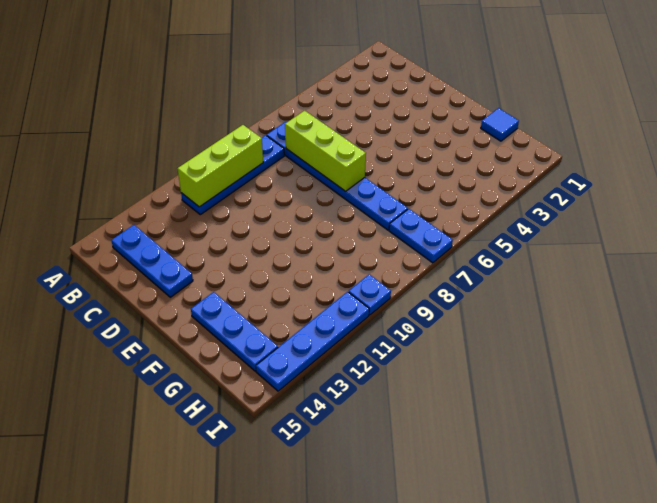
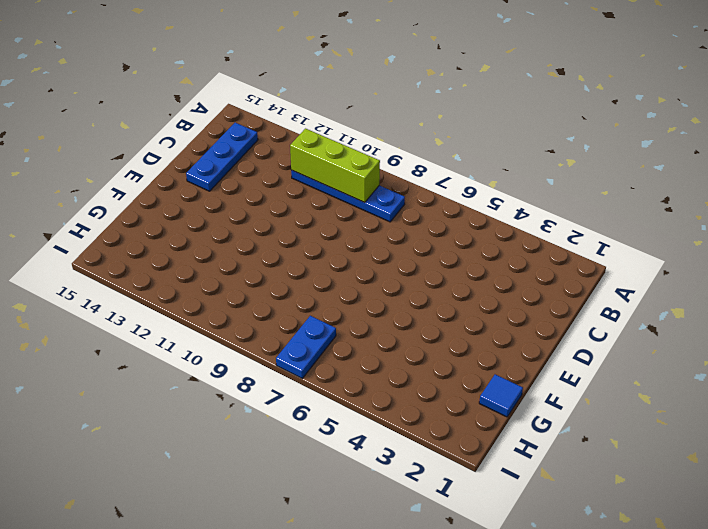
none -> blue plate B7:G7 level 1
none -> blue plate F14:H14 level 1

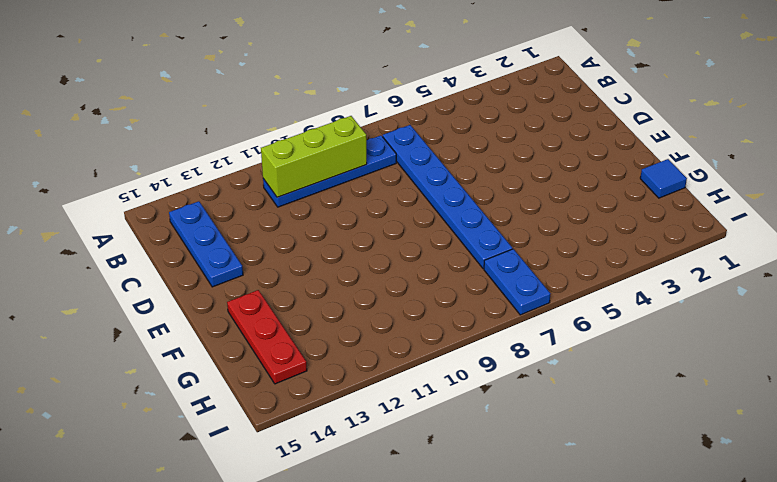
red plate F14:H14 level 1 -> blue plate F14:H14 level 1
none -> blue plate I10 level 1
none -> blue plate I11:I14 level 1

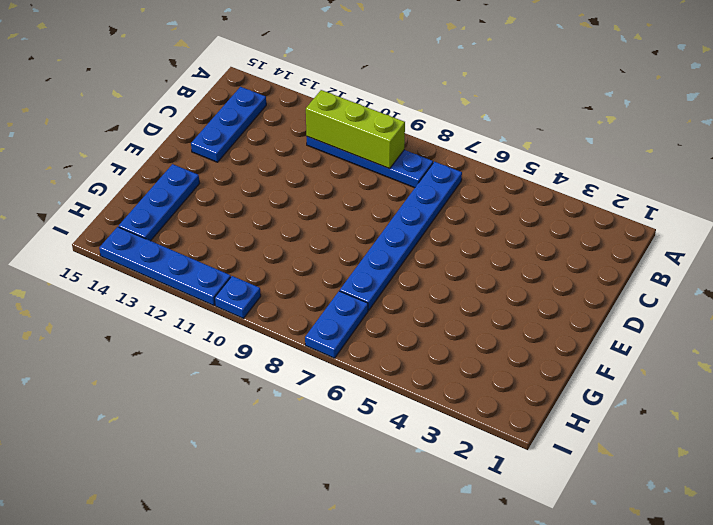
none -> blue tile G1 level 1
none -> lime brick C7:E7 level 2

